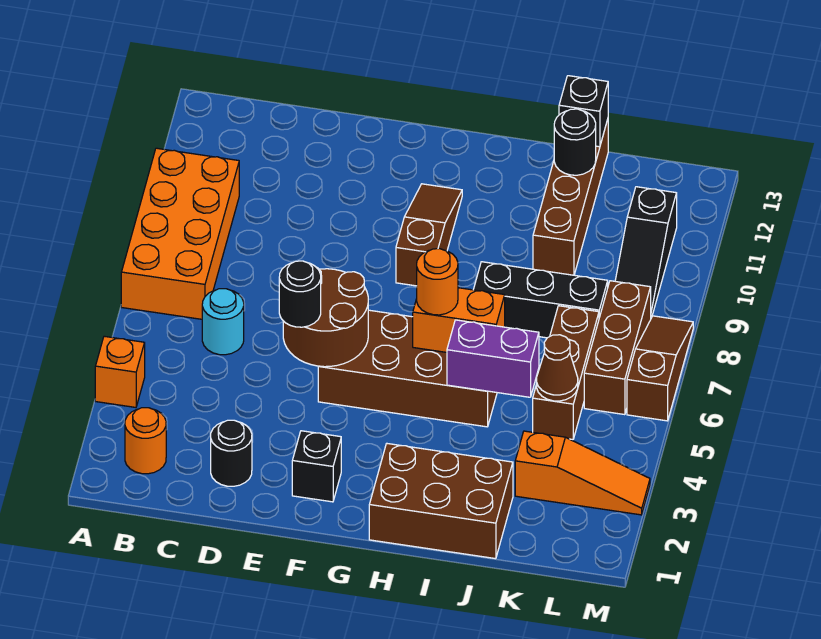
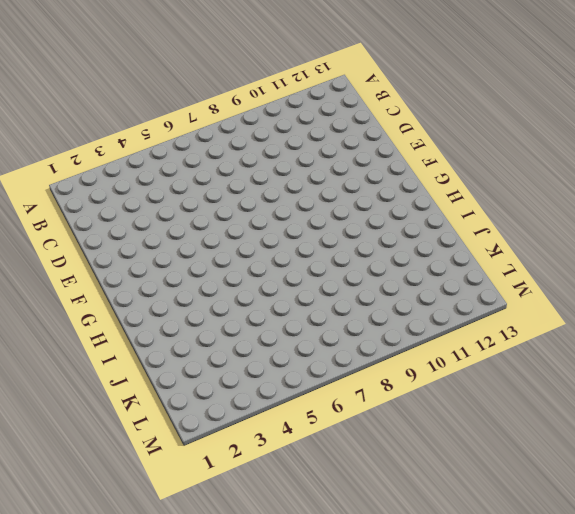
none -> orange brick A4 level 1
none -> orange brick A7:B10 level 1
none -> orange round brick B2 level 1

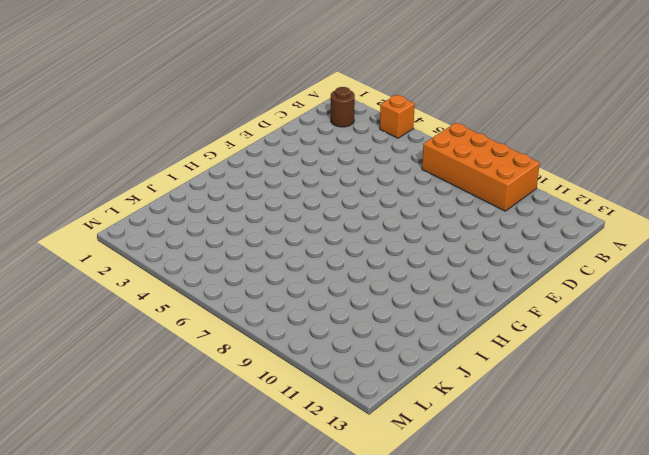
brown round brick B2 level 1 -> orange round brick B2 level 1
none -> cyan round brick C6 level 1
none -> black round brick D2 level 1
none -> black brick F2 level 1

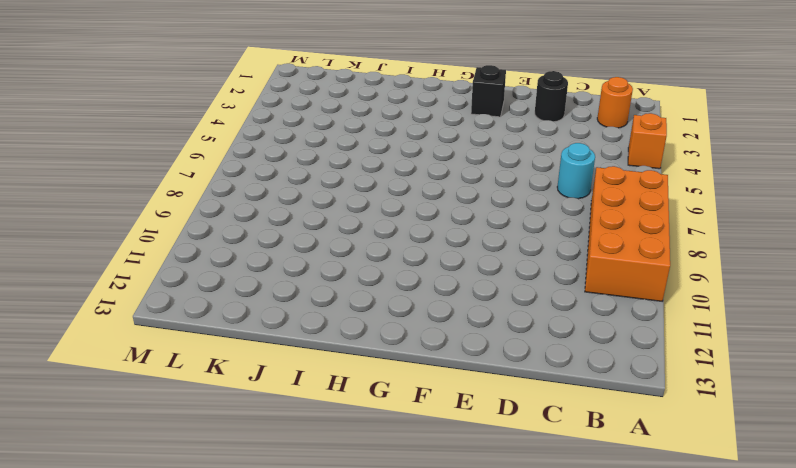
none -> brown brick F5:I6 level 1
none -> brown slope G9:G11 level 1 top 9
none -> brown brick H1:J2 level 1

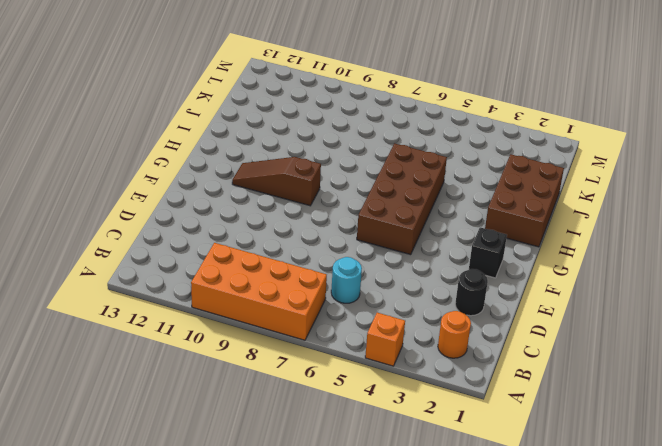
none -> black brick I8:K8 level 1
none -> brown brick J10:J13 level 1
none -> orange slope K3:M3 level 1 top K

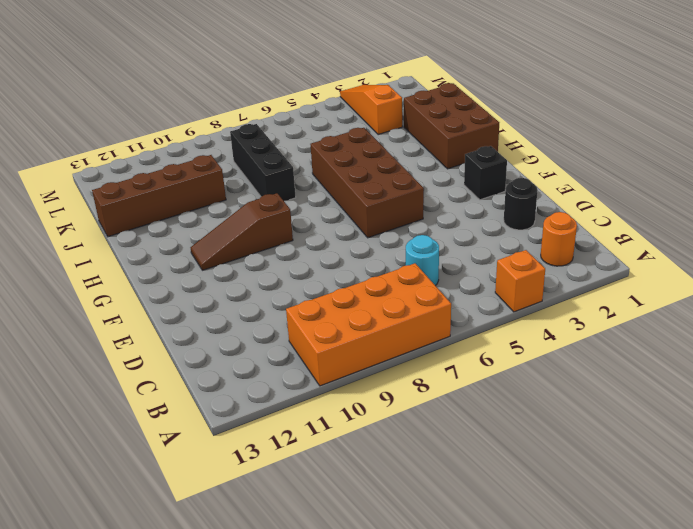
none -> brown brick K5:K7 level 1
none -> brown brick L6:L8 level 1
none -> black slope L9:L11 level 1 top 11

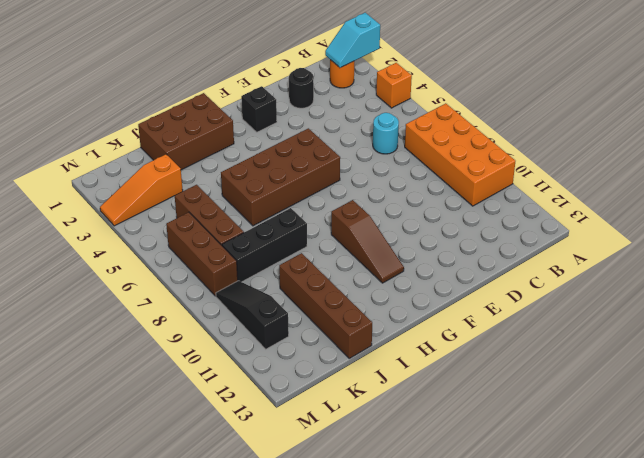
cyan slope A2:B2 level 2 top A -> none
none -> brown slope M6:M8 level 1 top 6
none -> brown round brick E5:F6 level 2
none -> orange brick H6:I6 level 2

